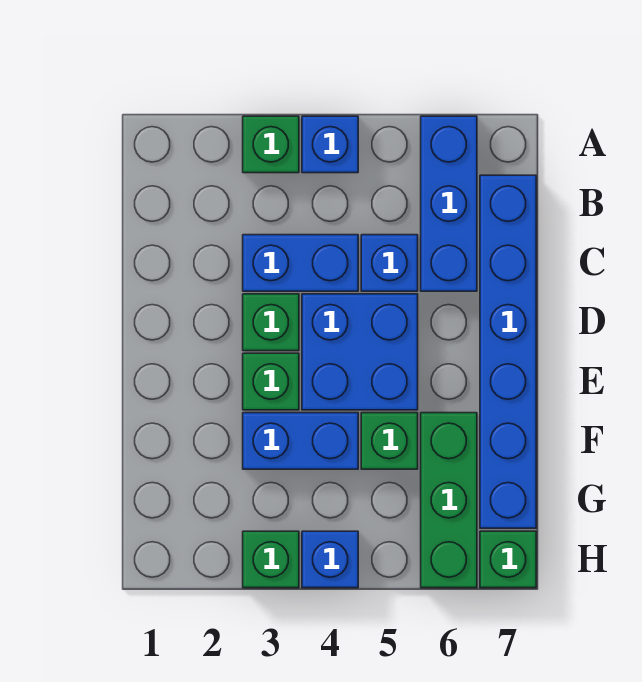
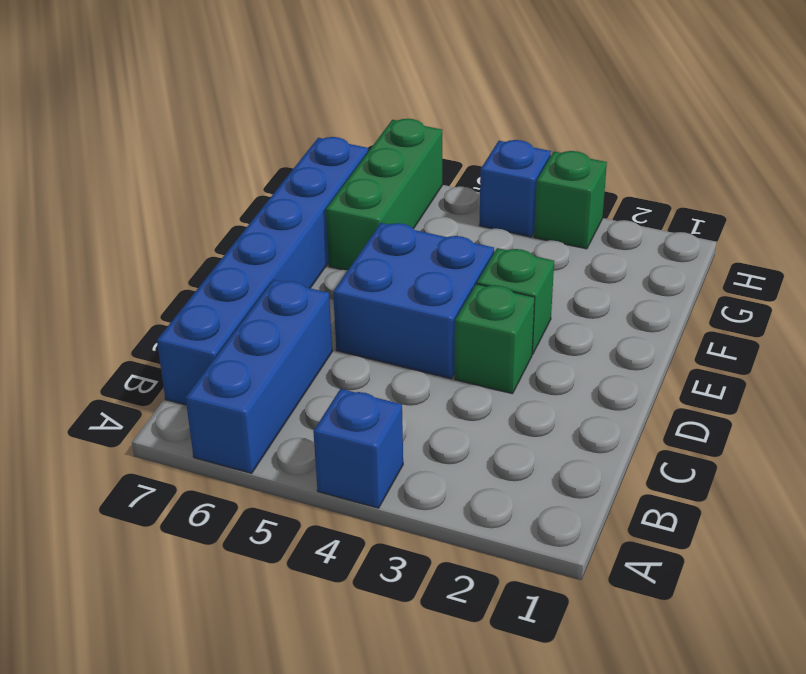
none -> green brick A3 level 1
none -> blue brick C3:C4 level 1
none -> blue brick C5 level 1

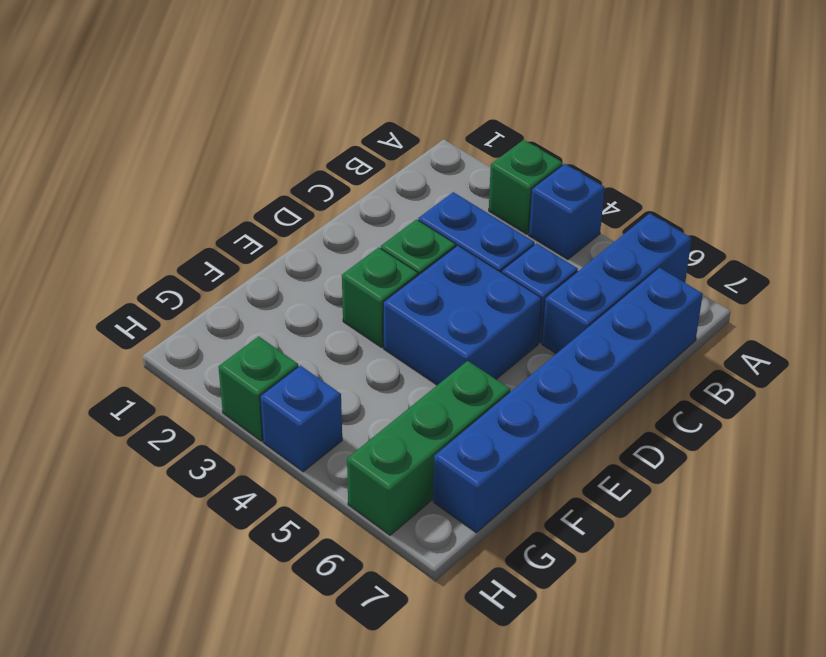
none -> blue brick F3:F4 level 1
none -> green brick F5 level 1
none -> green brick H7 level 1

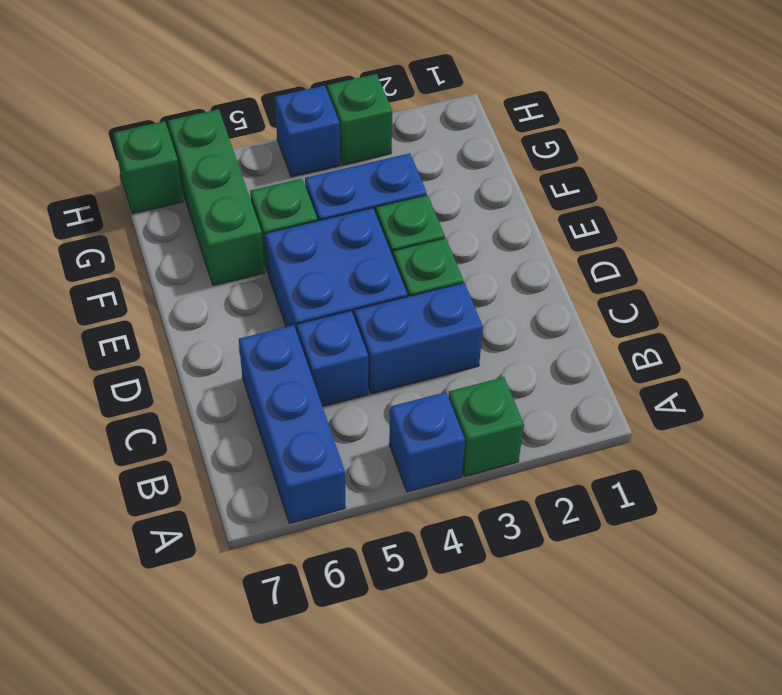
none -> blue brick B7:G7 level 1

